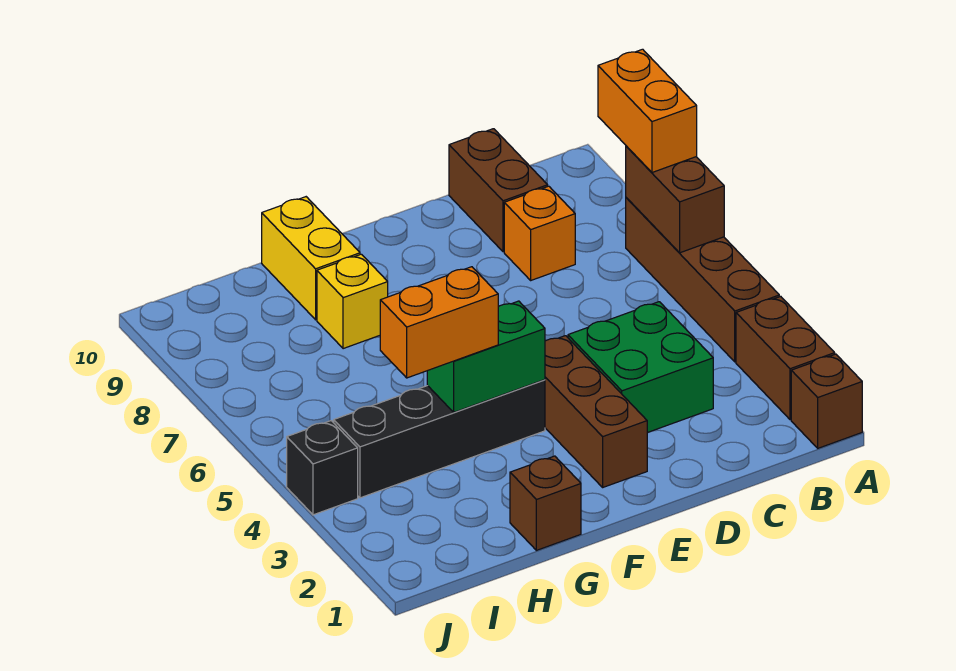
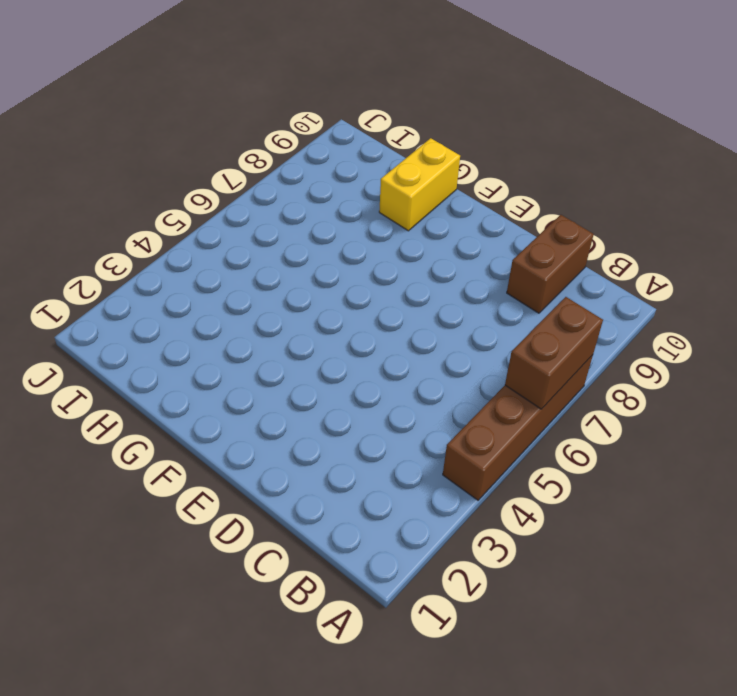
none -> brown brick A1 level 1
none -> brown brick A2:A3 level 1
none -> green brick C3:D4 level 1

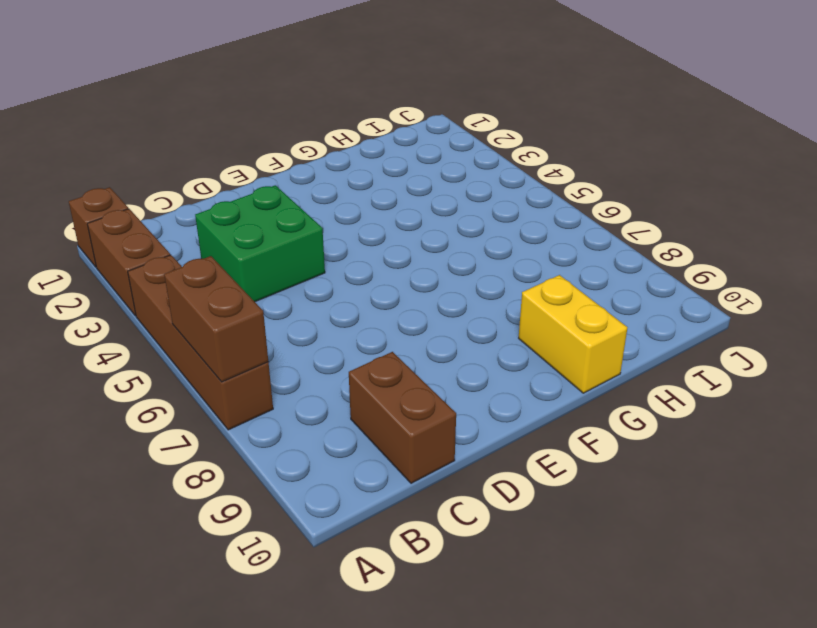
none -> orange brick C8 level 1
none -> brown brick E2:E4 level 1
none -> black brick F4:I4 level 1

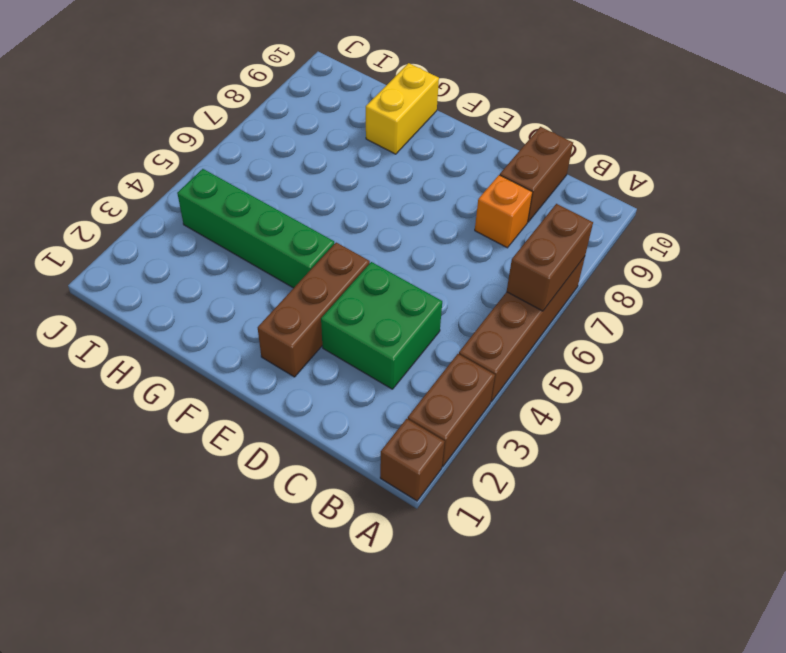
green brick F4:I4 level 1 -> black brick F4:I4 level 1
none -> brown brick G1 level 1
none -> yellow brick G8 level 1
none -> black brick J4 level 1

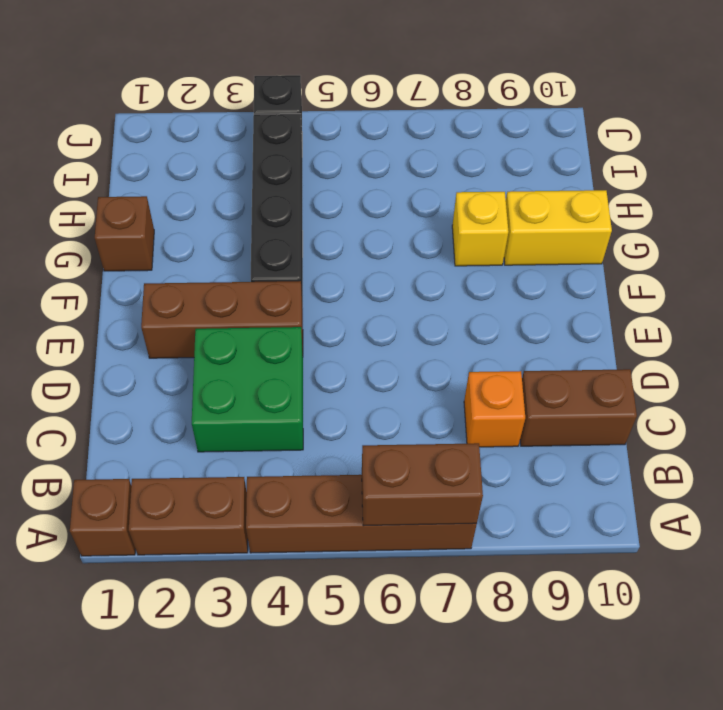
none -> green brick F4:G4 level 2
none -> orange brick A7:A8 level 3
none -> orange brick G4:H4 level 3

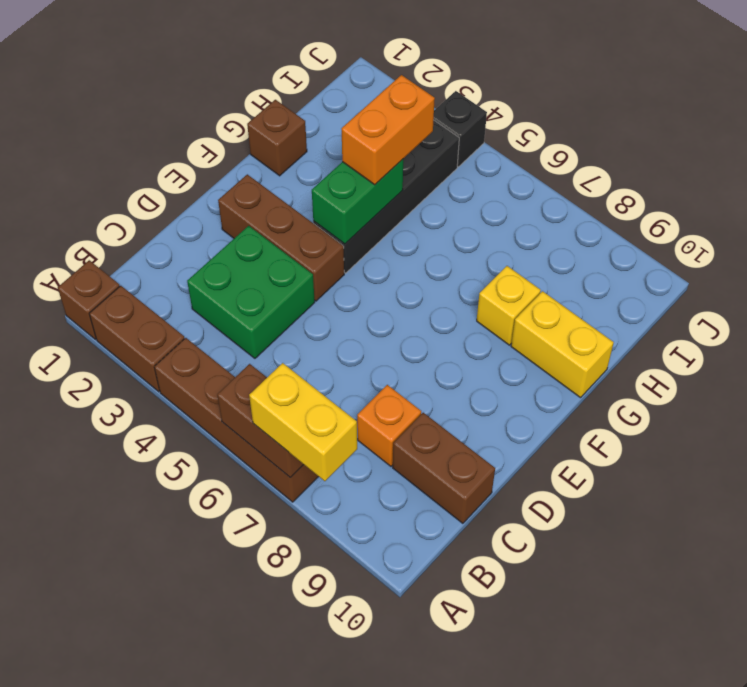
yellow brick A7:A8 level 3 -> orange brick A7:A8 level 3

